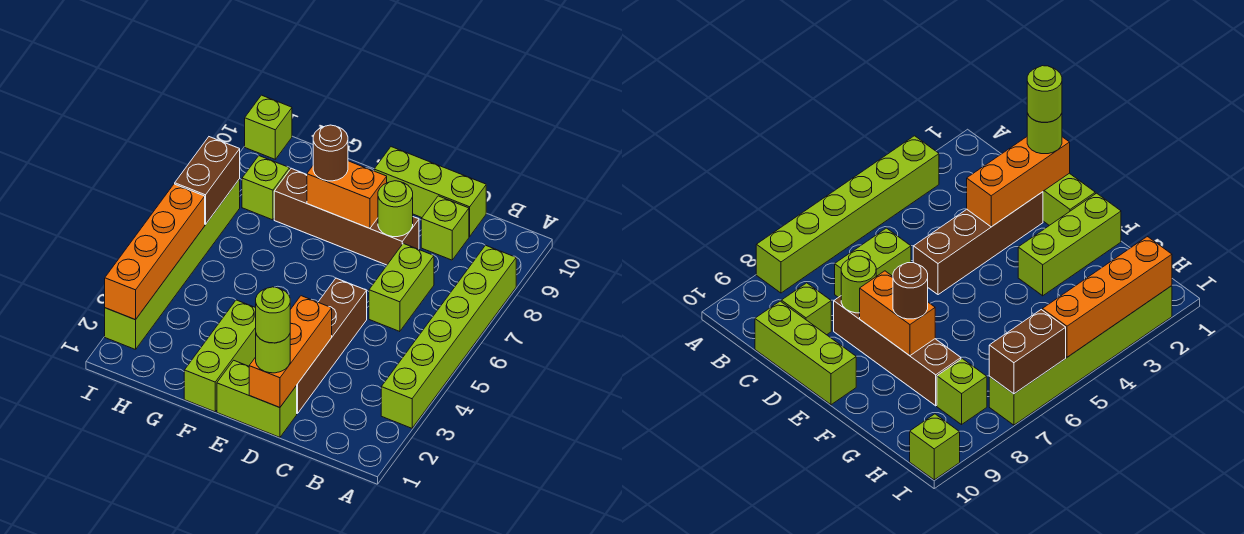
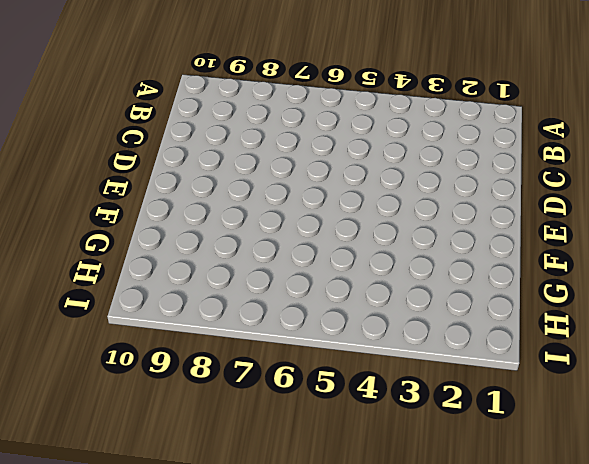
none -> lime brick A3:A8 level 1
none -> lime brick C6:C7 level 1
none -> lime brick C9 level 1

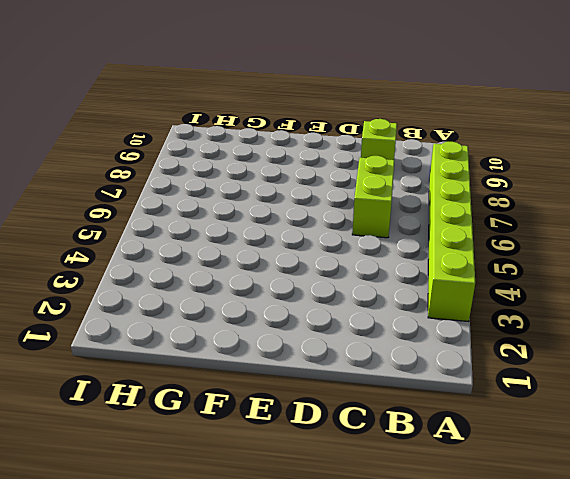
none -> lime brick C10:E10 level 1
none -> lime brick D1:E1 level 1
none -> brown brick D2:D5 level 1

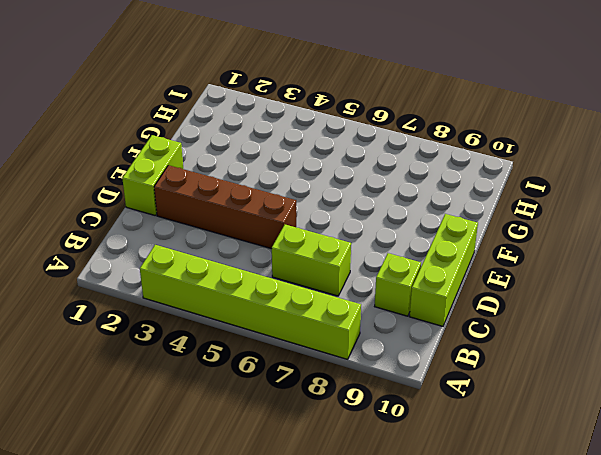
none -> brown brick D8:G8 level 1
none -> lime brick F1:F3 level 1
none -> lime brick H8 level 1

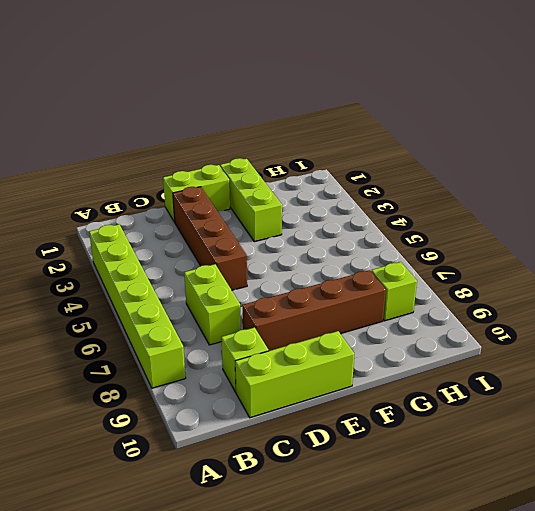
none -> lime brick I2:I7 level 1
none -> lime brick I10 level 1
none -> orange brick D1:D3 level 2

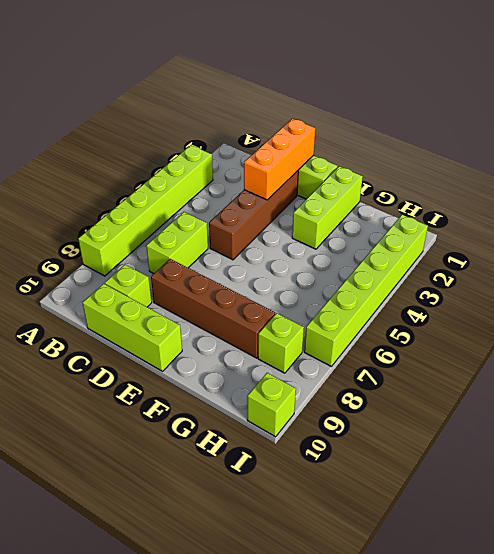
none -> lime round brick D8 level 2
none -> orange brick E8:F8 level 2
none -> orange brick I2:I5 level 2

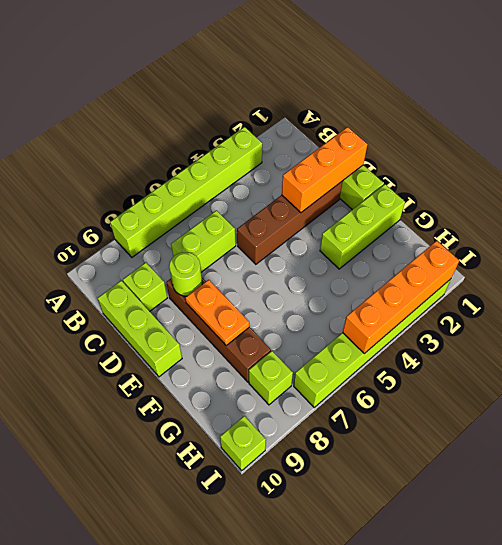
orange plate E8:F8 level 2 -> orange brick E8:F8 level 2
none -> brown brick I6:I7 level 2
none -> lime round brick D1 level 3
none -> brown round brick F8 level 3

